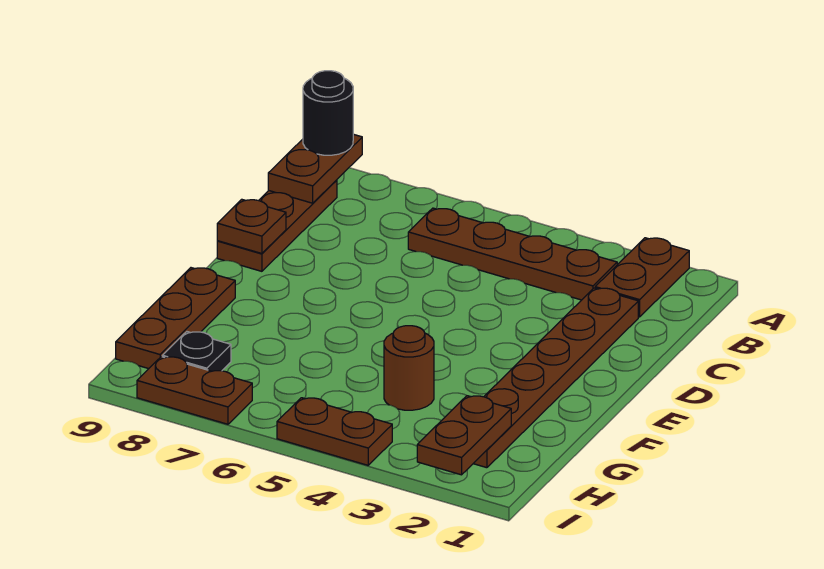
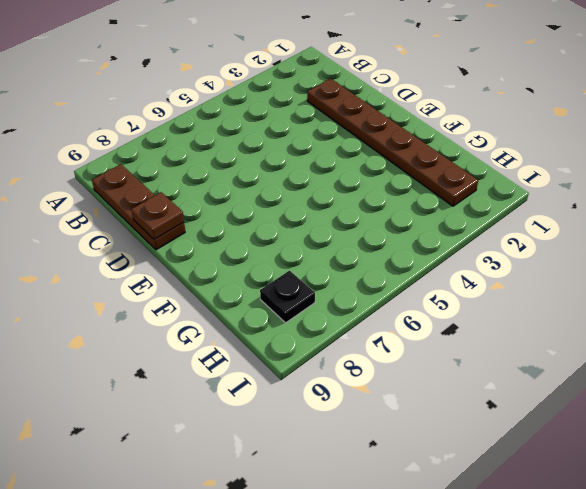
none -> brown plate A2:B2 level 1
none -> brown plate B3:B6 level 1
none -> brown plate F9:H9 level 1

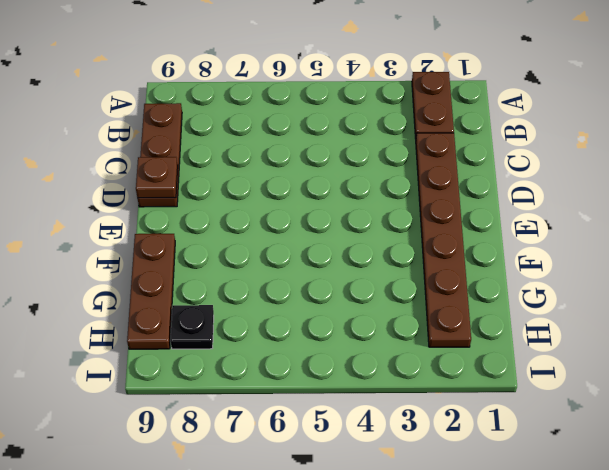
none -> brown plate B3:B6 level 1
none -> brown round brick G4 level 1
none -> brown plate I4:I5 level 1

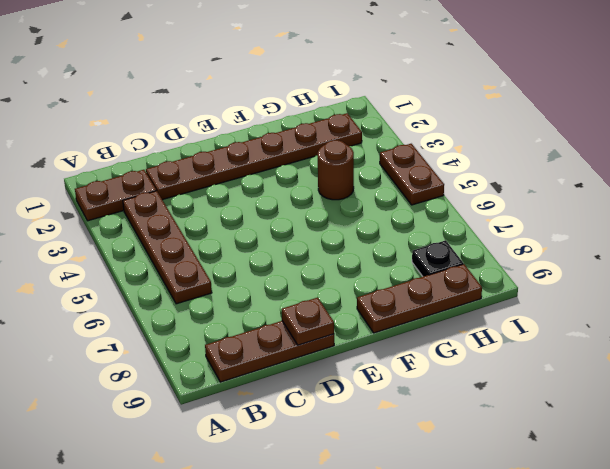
none -> brown plate I7:I8 level 1
none -> brown plate A9:B9 level 2
none -> brown plate H2:I2 level 2

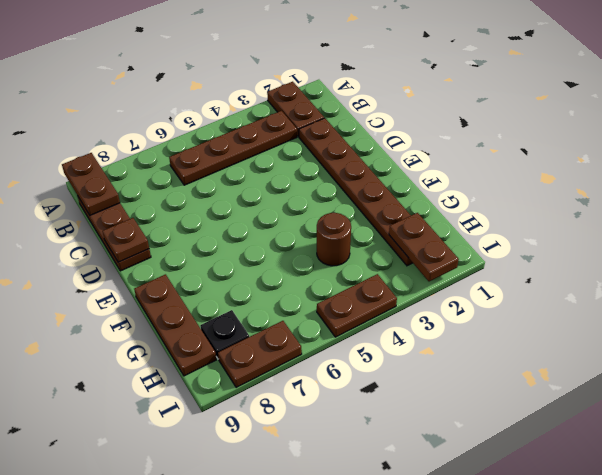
none -> black round brick A9 level 3

